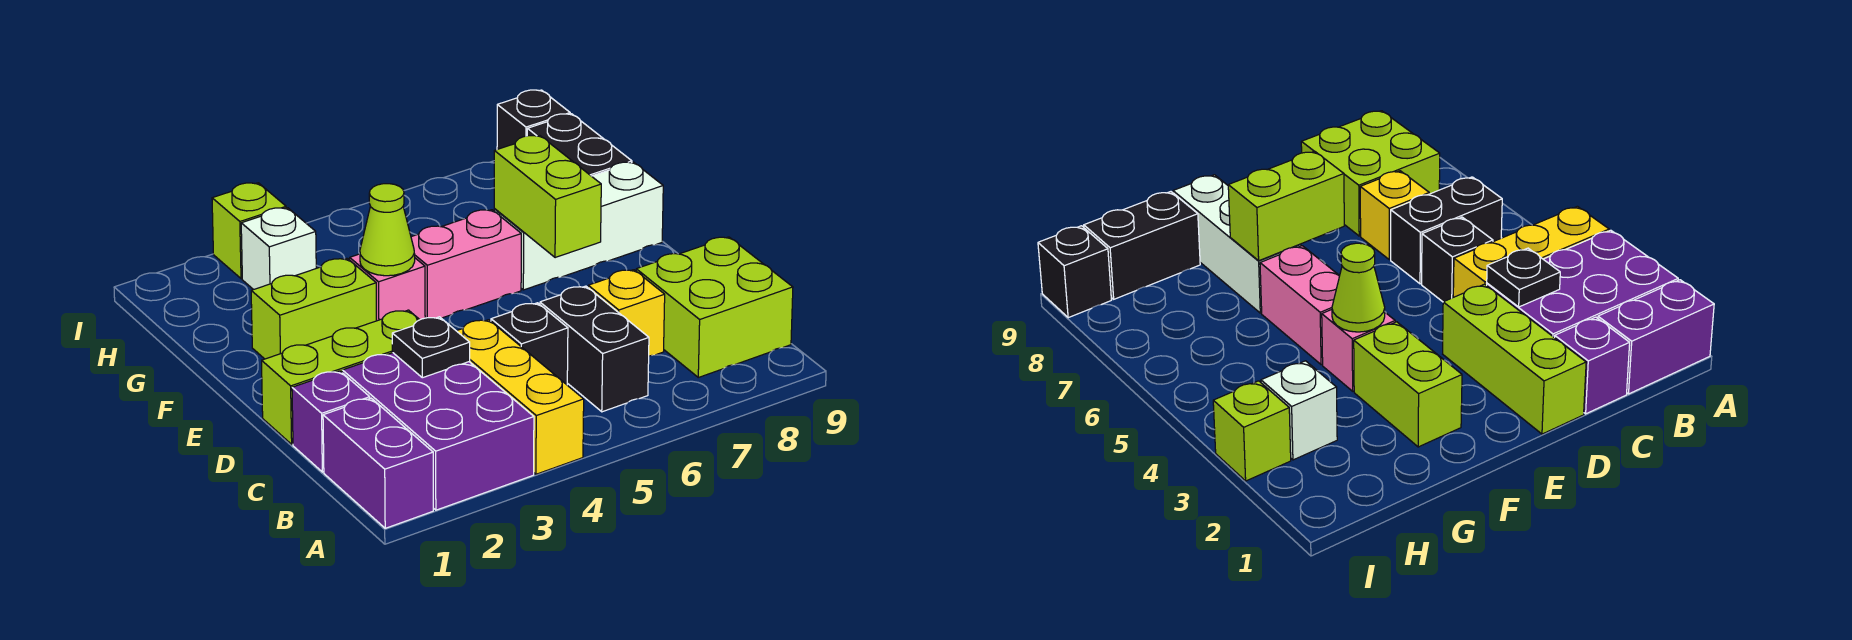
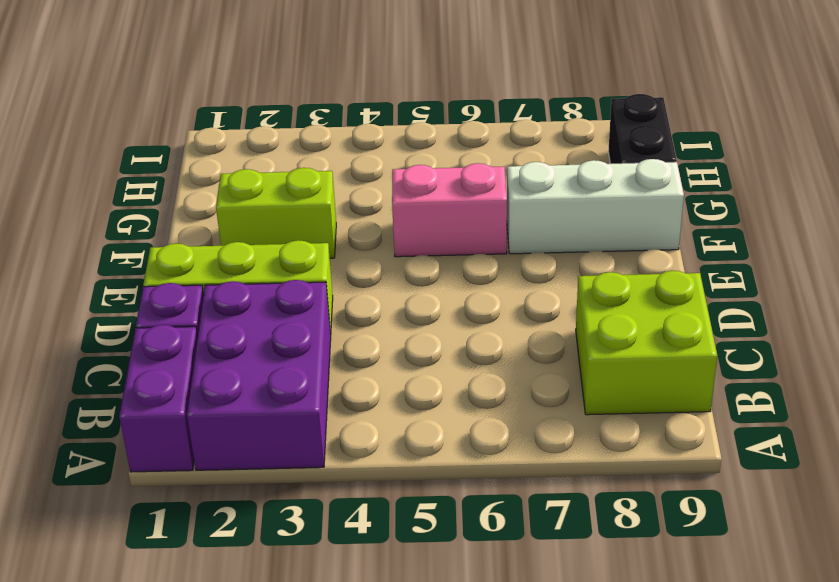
none -> yellow brick A4:C4 level 1
none -> black brick B6:C6 level 1
none -> black brick C5 level 1

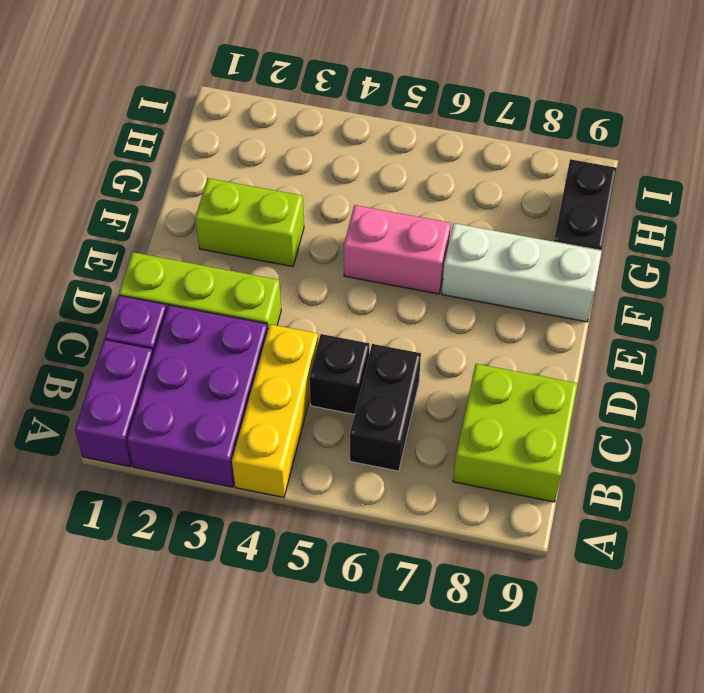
none -> yellow brick C7 level 1
none -> pink brick F4 level 1
none -> white brick H3 level 1

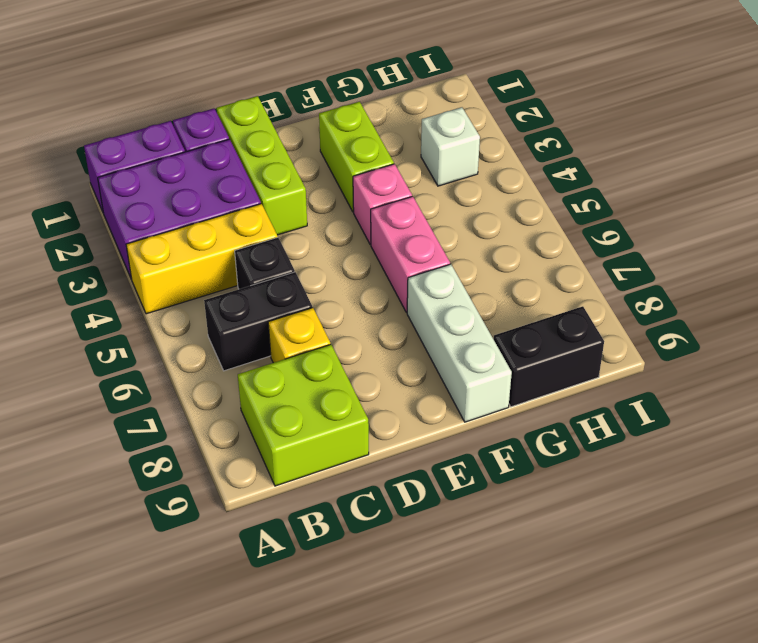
none -> lime brick I3 level 1
none -> black brick I9 level 1
none -> black plate C3 level 2

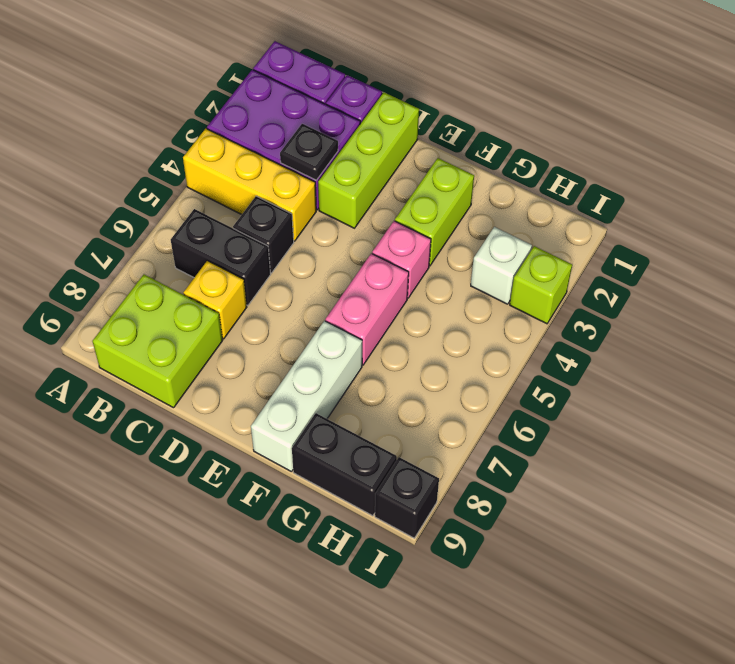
none -> lime brick E7:F7 level 2
none -> lime cone F4 level 2

